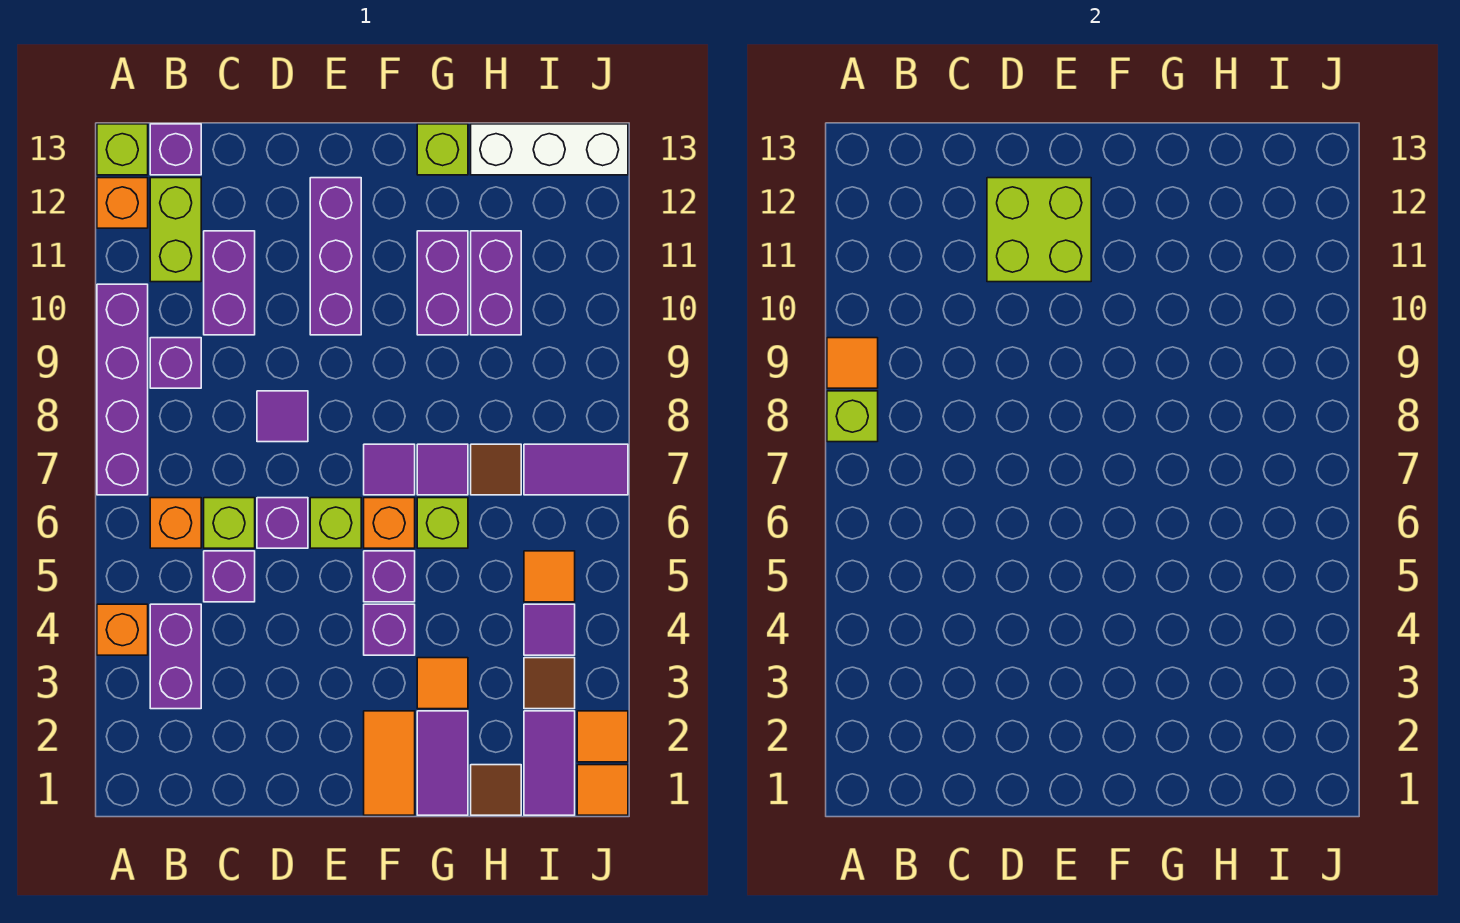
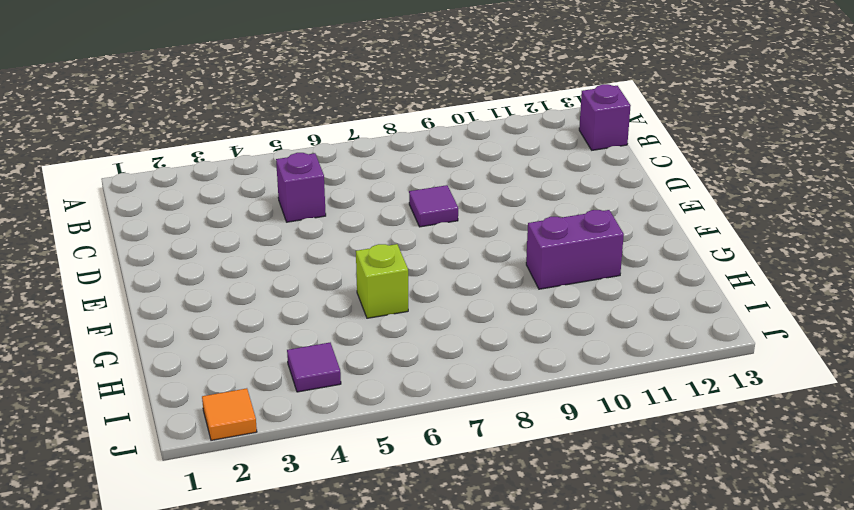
none -> orange brick A4 level 1
none -> purple brick A7:A10 level 1
none -> orange brick A12 level 1
none -> lime brick A13 level 1

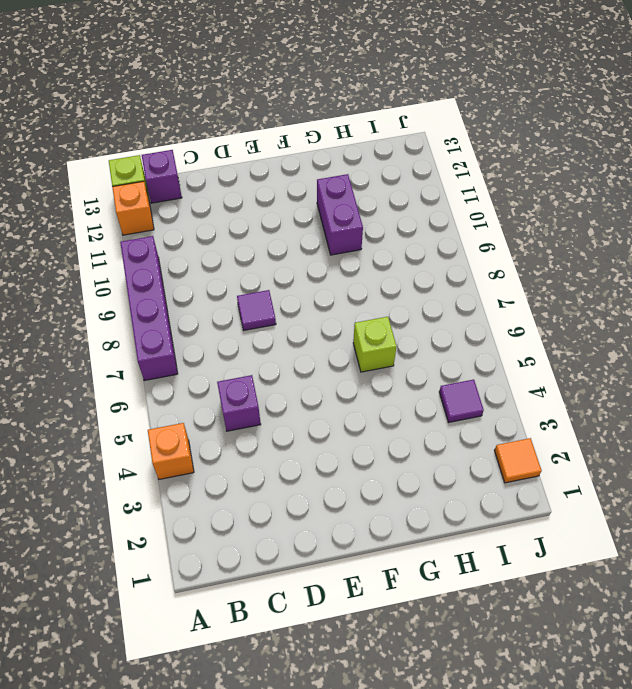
none -> purple brick B3:B4 level 1
none -> orange brick B6 level 1
none -> purple brick B9 level 1
none -> lime brick B11:B12 level 1

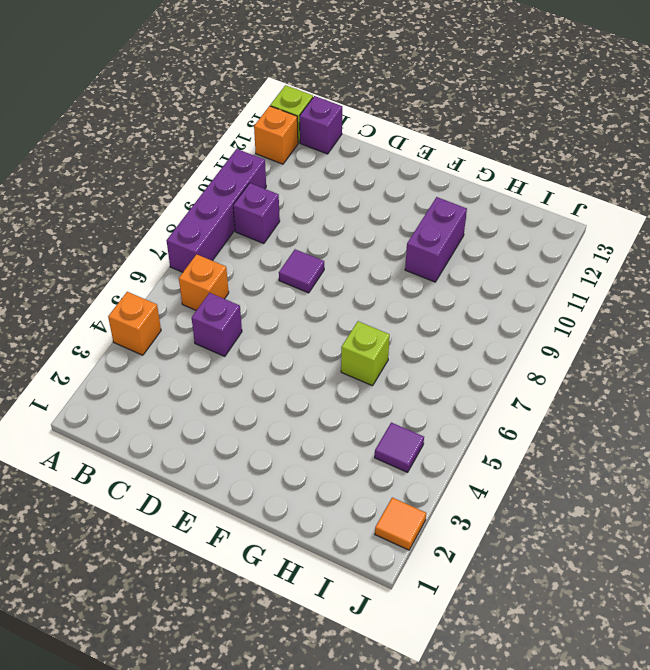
none -> purple brick B3:B4 level 1
none -> lime brick B11:B12 level 1
none -> lime brick C6 level 1
none -> purple brick C10:C11 level 1

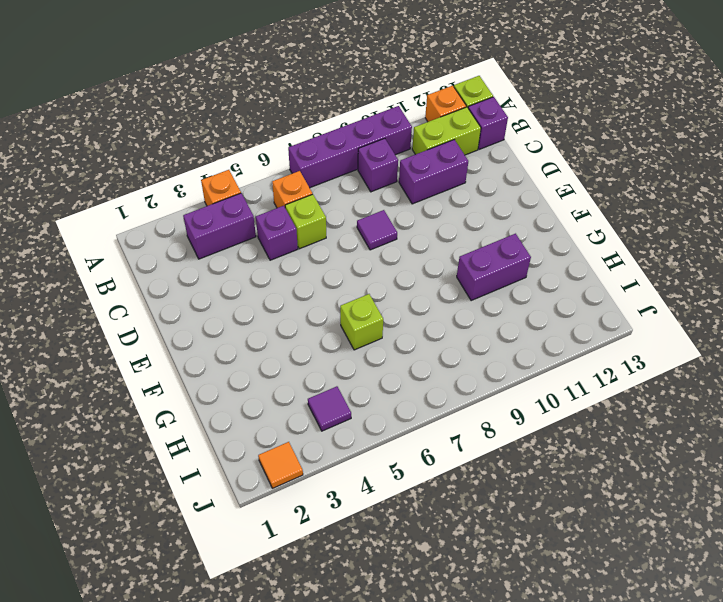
none -> purple brick D6 level 1
none -> lime brick E6 level 1
none -> purple brick E10:E12 level 1
none -> orange tile F1:F2 level 1

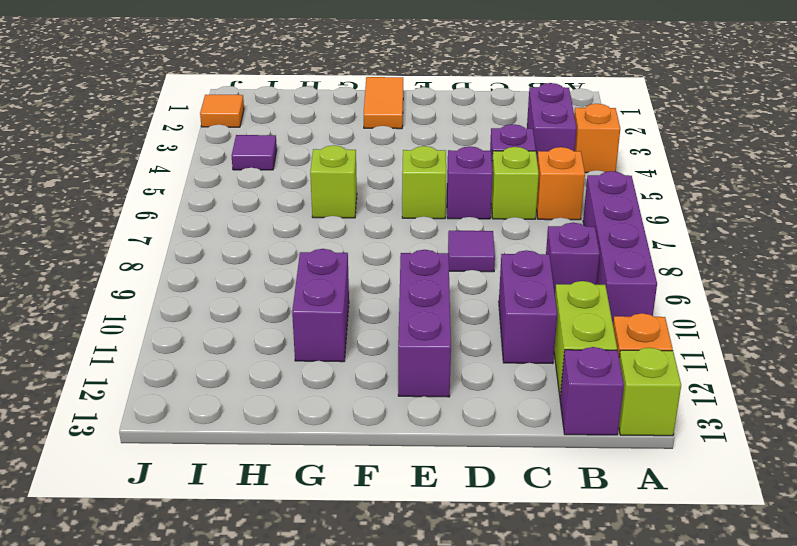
none -> purple brick F4 level 1
none -> purple brick F5 level 1
none -> orange brick F6 level 1
none -> purple tile F7 level 1

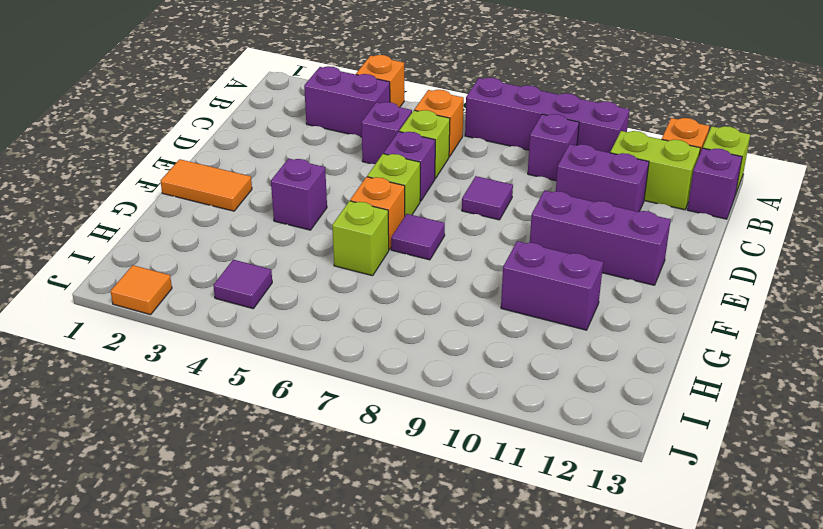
none -> purple brick F5 level 1
none -> purple tile G1:G2 level 1
none -> orange tile G3 level 1
none -> purple tile G7 level 1

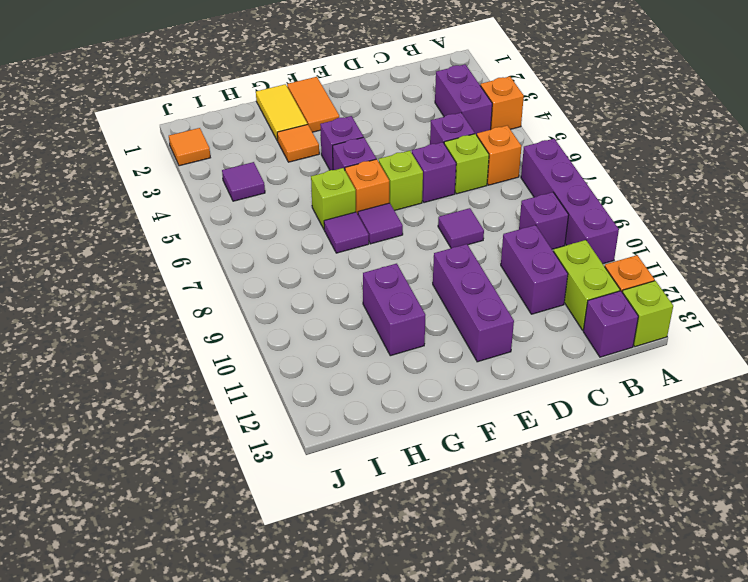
yellow tile G1:G2 level 1 -> purple tile G1:G2 level 1
none -> lime brick G13 level 1
none -> brown tile H1 level 1
none -> brown tile H7 level 1
none -> purple brick H10:H11 level 1

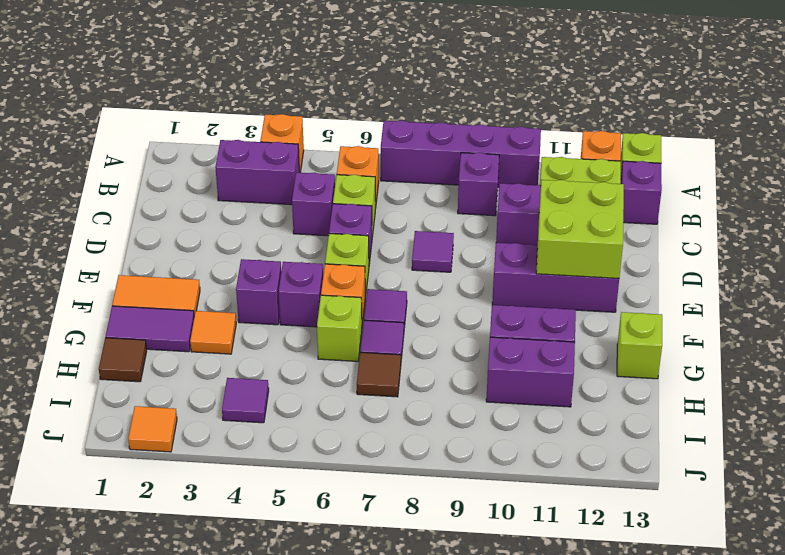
none -> white brick H13:J13 level 1
none -> purple tile I1:I2 level 1
none -> brown tile I3 level 1
none -> orange tile I5 level 1

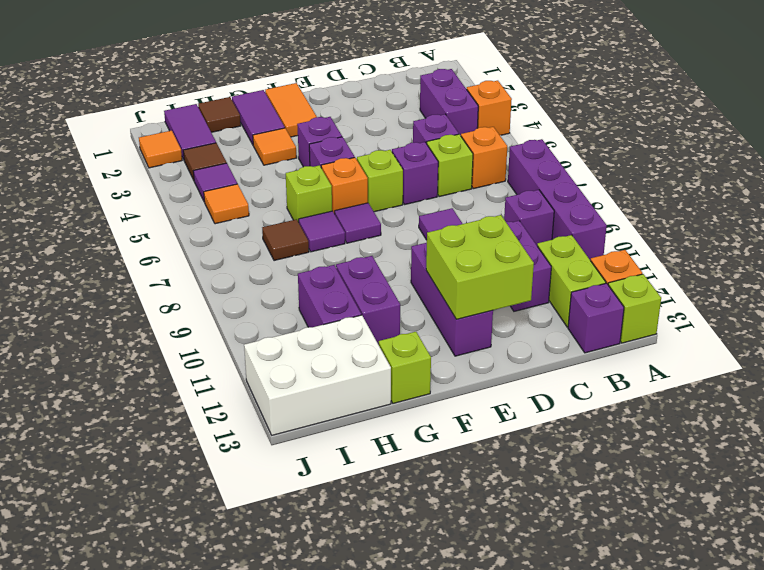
white brick H12:J13 level 1 -> white brick H13:J13 level 1
none -> purple tile I7:J7 level 1
none -> orange tile J1 level 1
none -> lime brick A8 level 2
none -> orange tile A9 level 2

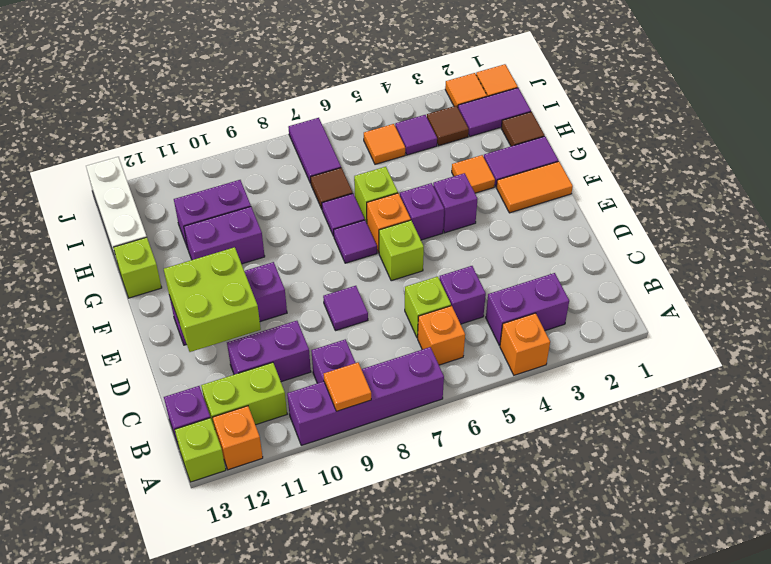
none -> purple brick D6 level 1
none -> lime brick A8 level 2

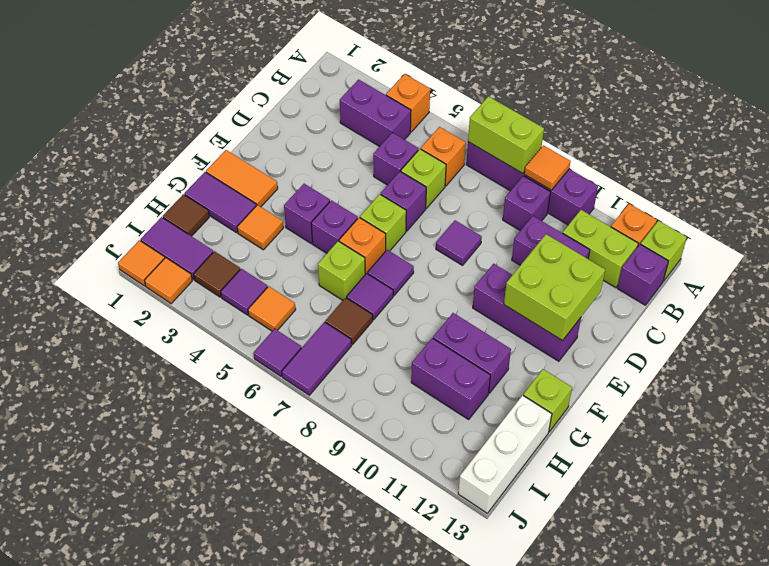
lime brick A7:A8 level 2 -> lime brick A8 level 2
purple tile J6 level 1 -> none

